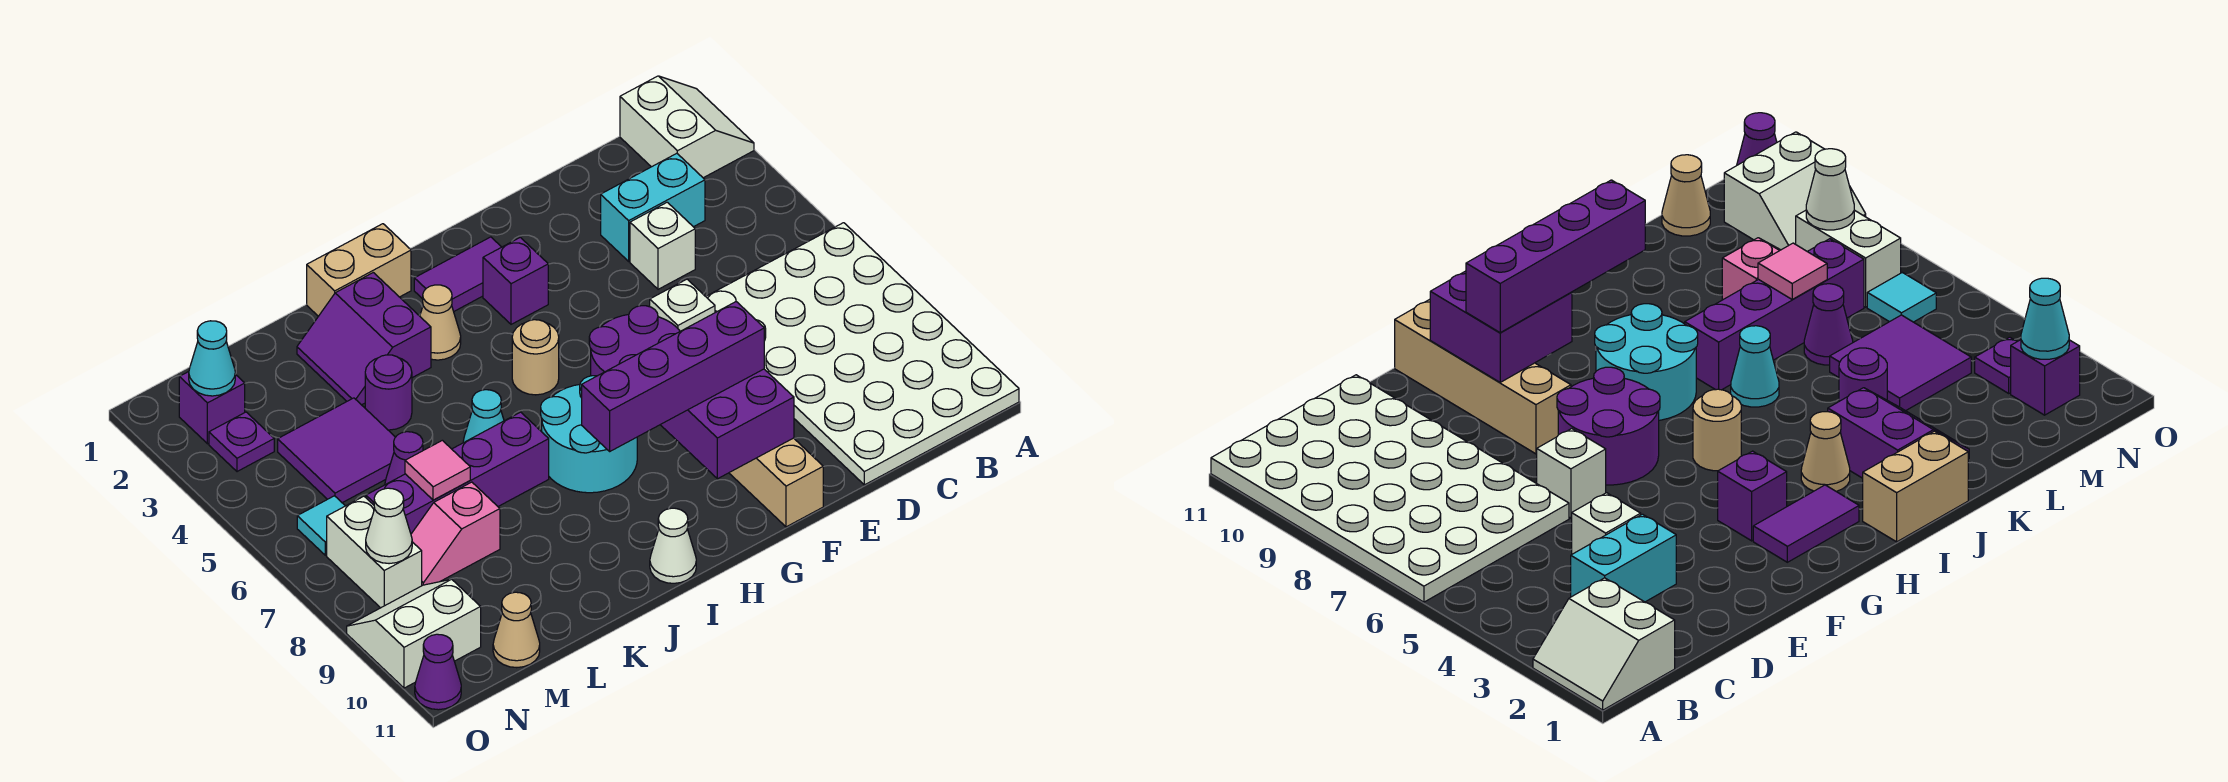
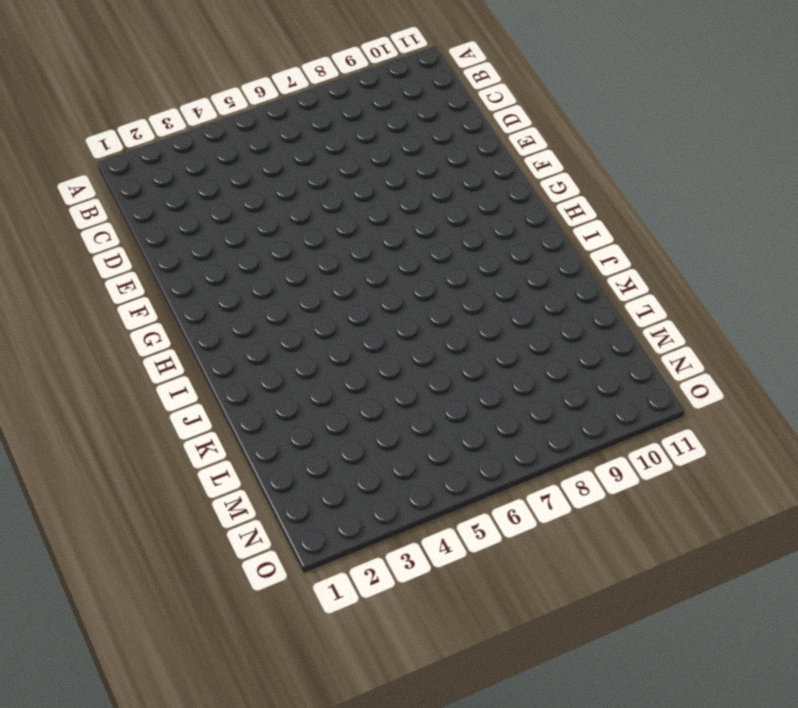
none -> white slope A1:B2 level 1 top B
none -> white plate A6:D11 level 1
none -> cyan brick C3:D3 level 1
none -> white brick D4 level 1

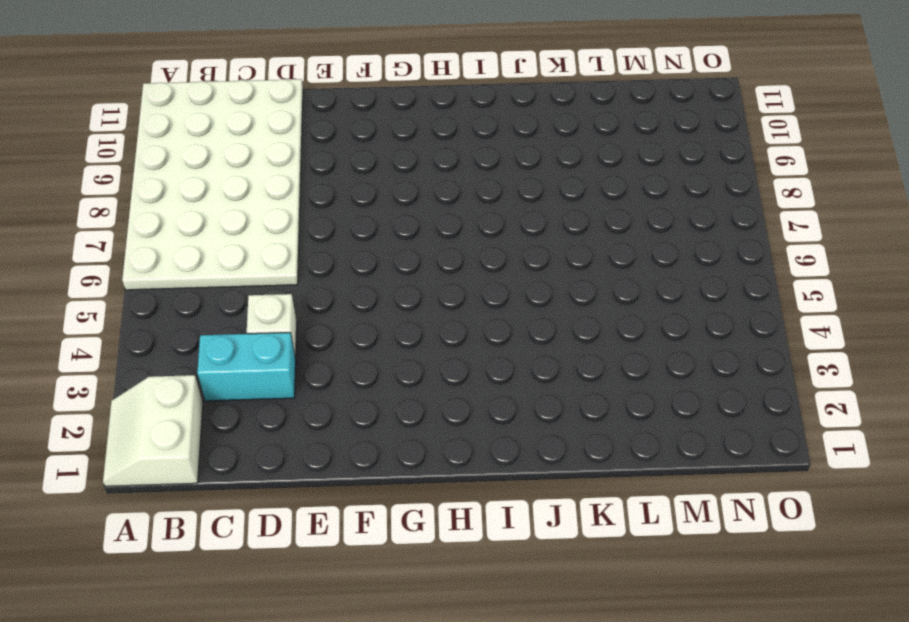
none -> white brick E6 level 1
none -> purple round brick F6:G7 level 1
none -> tan brick F8:F11 level 1
none -> purple tile G2:H2 level 1

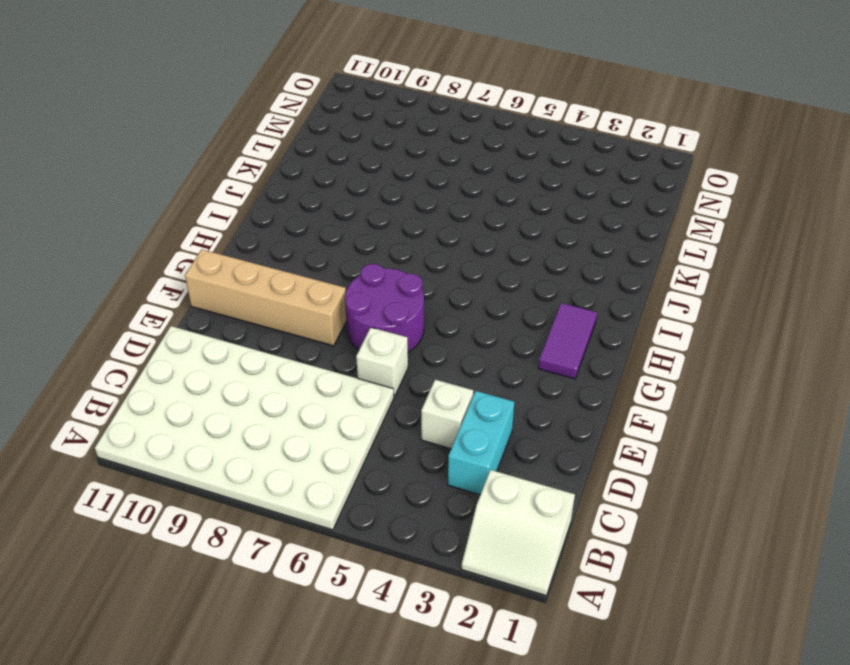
none -> purple brick G3 level 1
none -> tan round brick H5 level 1
none -> cyan round brick H7:I8 level 1
none -> tan brick I1:J1 level 1

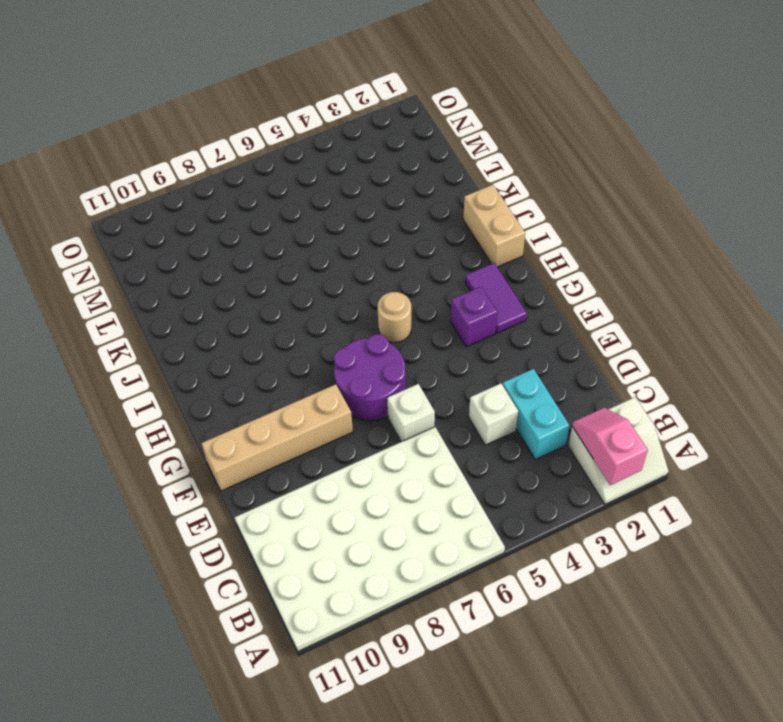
pink slope A2:B2 level 2 top A -> pink slope L8:M8 level 1 top L
none -> cyan round brick H7:I8 level 1
none -> tan cone I3 level 1
none -> white cone I11 level 1
none -> purple slope J2:K3 level 1 top J

